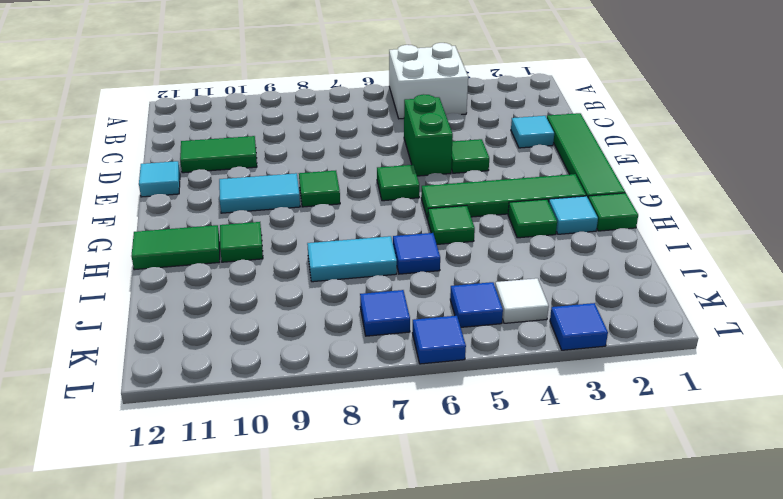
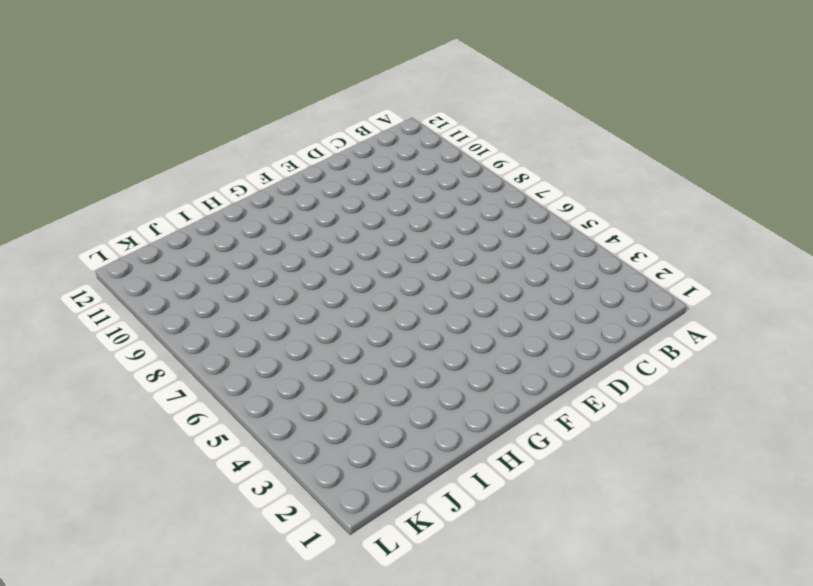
none -> white brick A4:B5 level 1
none -> green tile D1:G1 level 1
none -> cyan tile D2 level 1

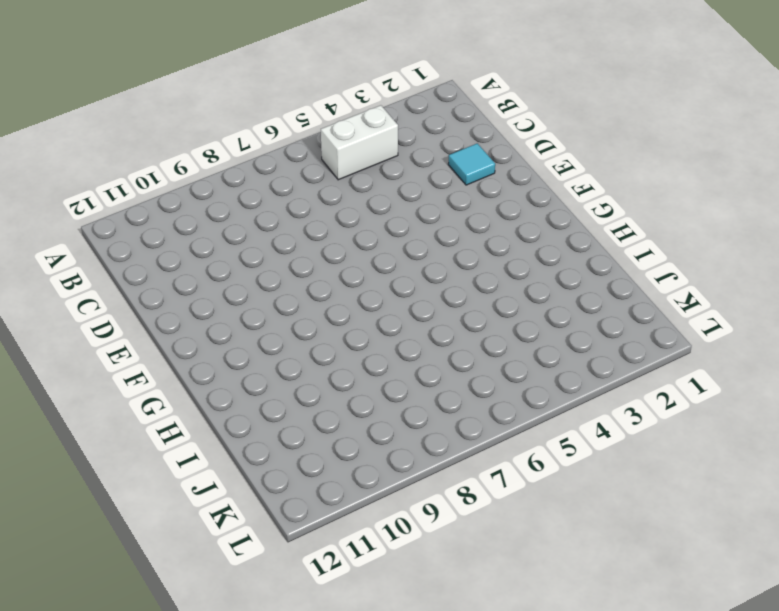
white brick B4:B5 level 1 -> white brick A4:B5 level 1
none -> green tile D1:G1 level 1
none -> green brick D5:E5 level 1
none -> green tile D10:D11 level 1

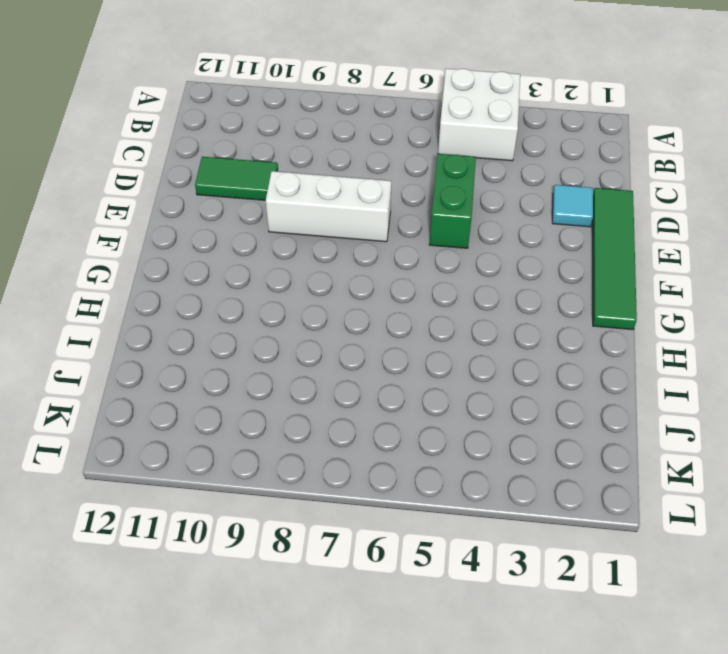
white brick E7:E9 level 1 -> none
none -> green tile E4 level 1
none -> cyan tile E12 level 1
none -> green tile F6 level 1

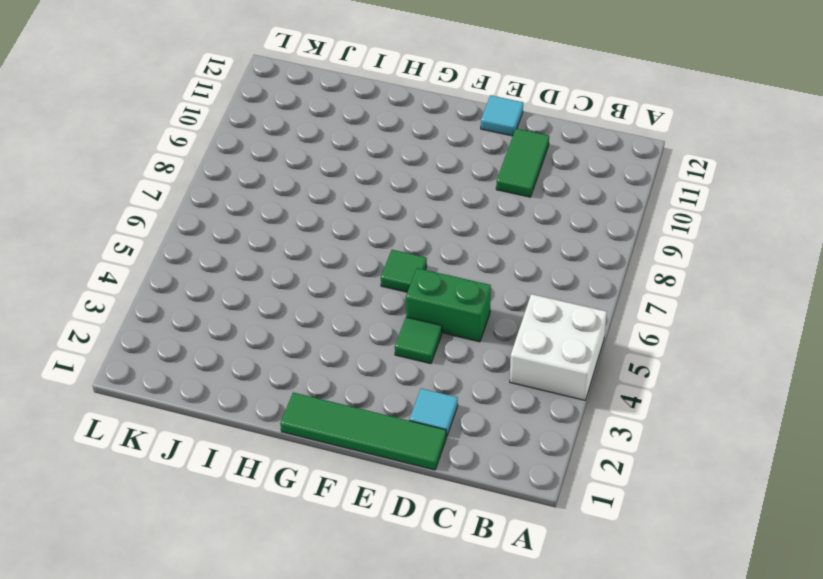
none -> green tile F8 level 1
none -> cyan tile F9:F10 level 1
none -> green tile G2:G5 level 1

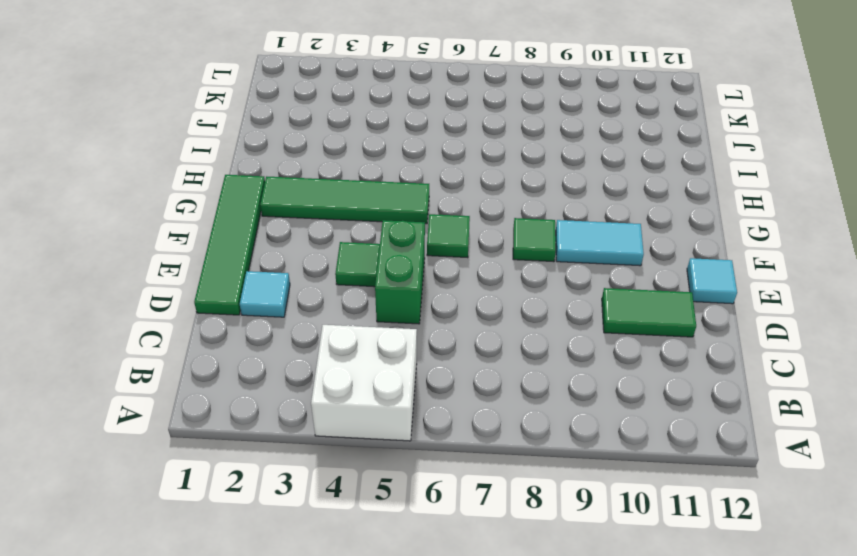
none -> green tile H1 level 1
none -> cyan tile H2 level 1
none -> green tile H3 level 1

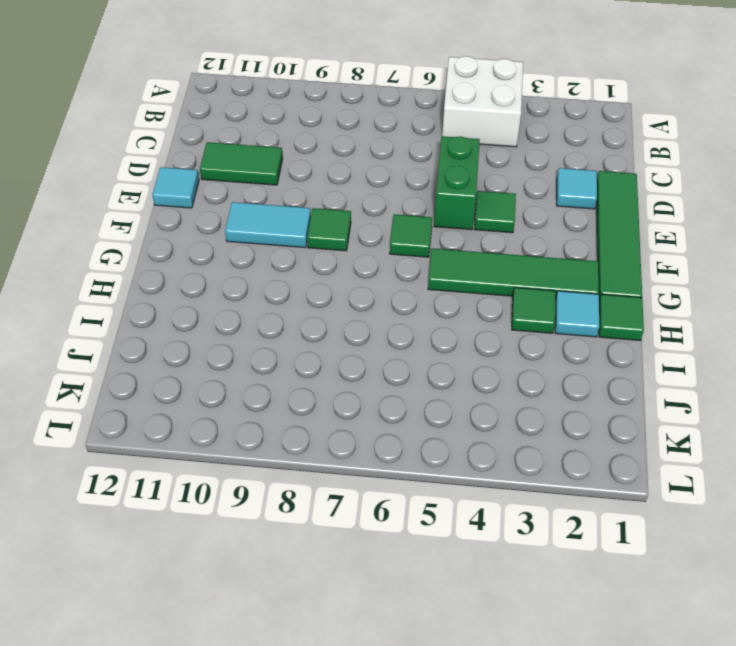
none -> green tile H5 level 1
none -> green tile H10 level 1
none -> green tile H11:H12 level 1

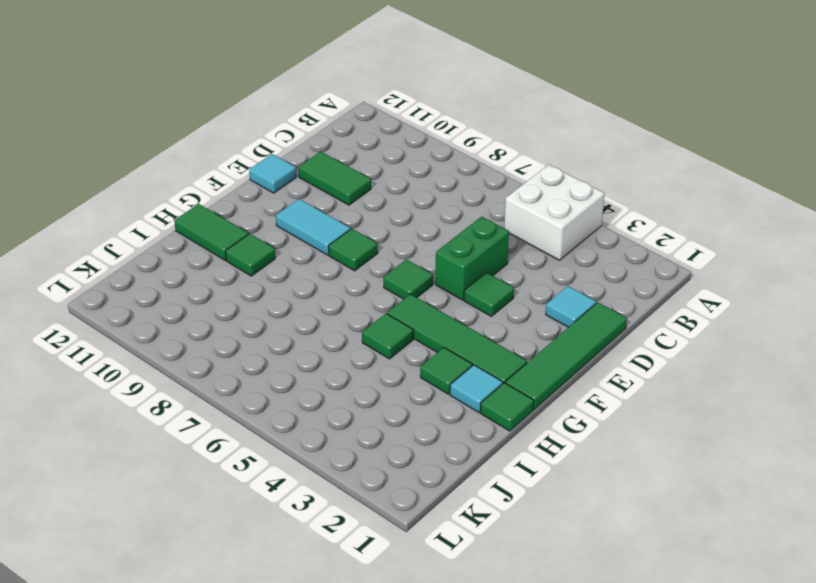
none -> blue tile I6 level 1
none -> cyan tile I7:I8 level 1
none -> white tile K4 level 1

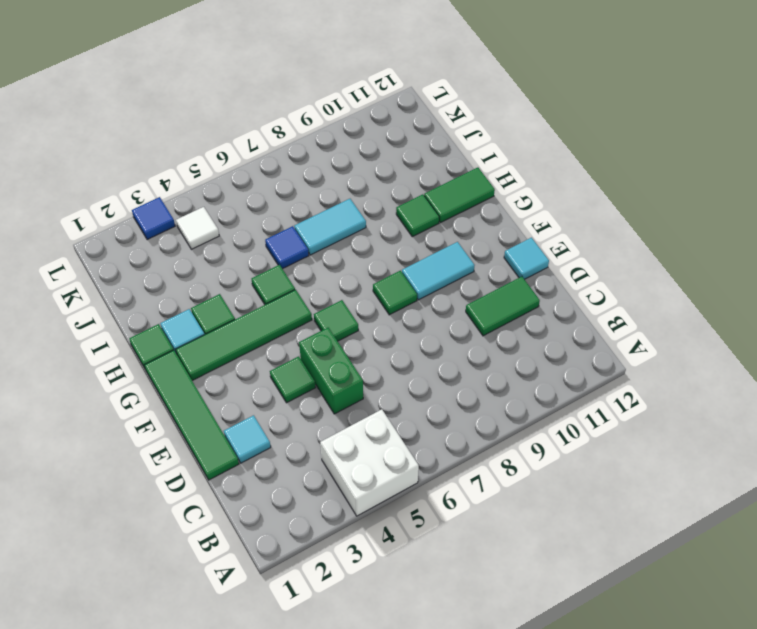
none -> blue tile K5 level 1
none -> blue tile K7 level 1
none -> blue tile L6 level 1

